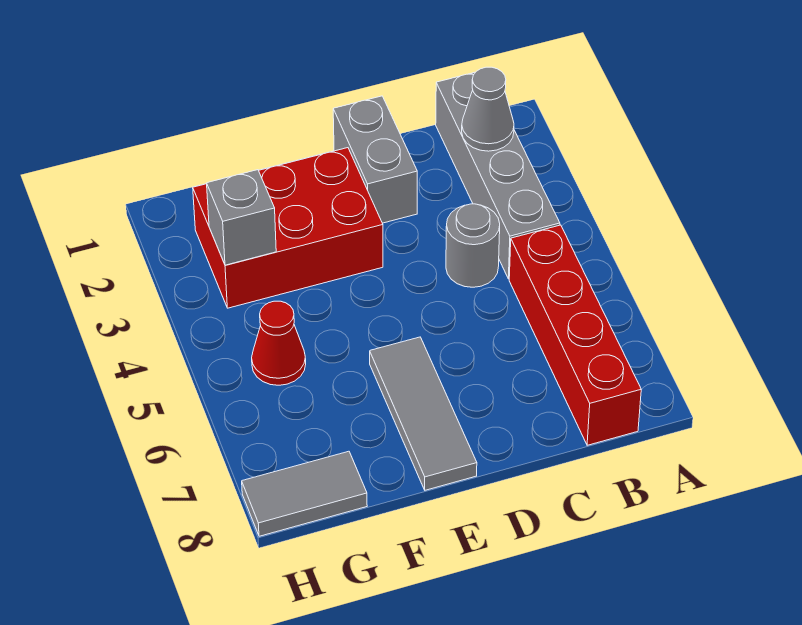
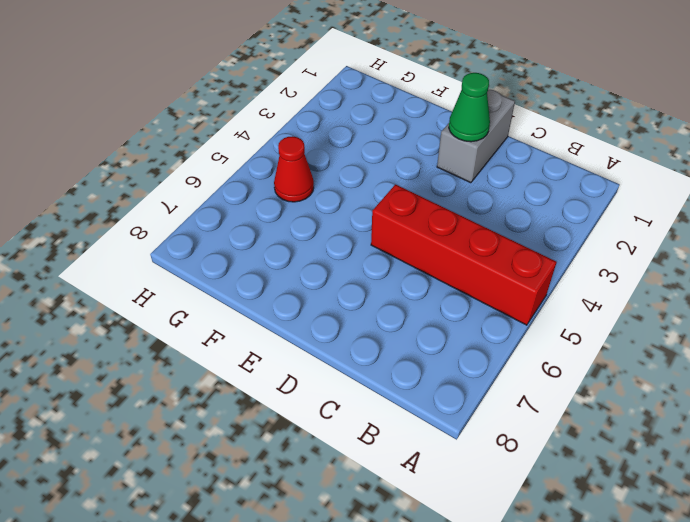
red brick A5:D5 level 1 -> red brick B5:B8 level 1
green cone D2 level 2 -> none
none -> grey brick B1:B4 level 1
none -> grey round brick C4 level 1

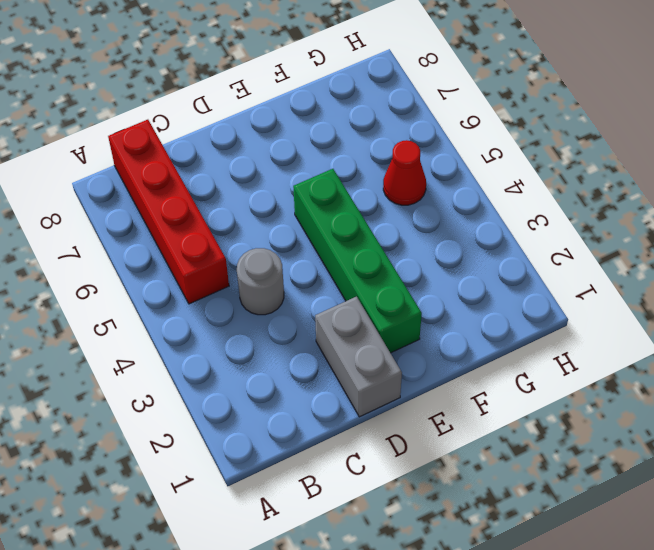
green brick E2:E5 level 1 -> red brick E2:G3 level 1
none -> grey brick B1:B4 level 1
none -> grey tile E6:E8 level 1

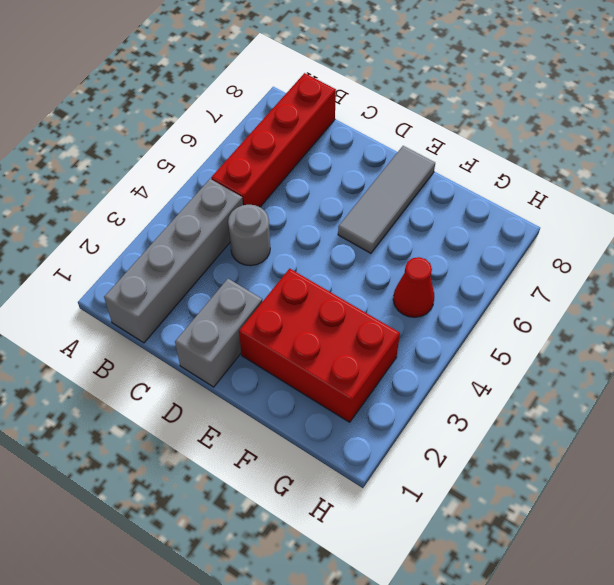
none -> grey tile G8:H8 level 1
none -> grey cone B2 level 2

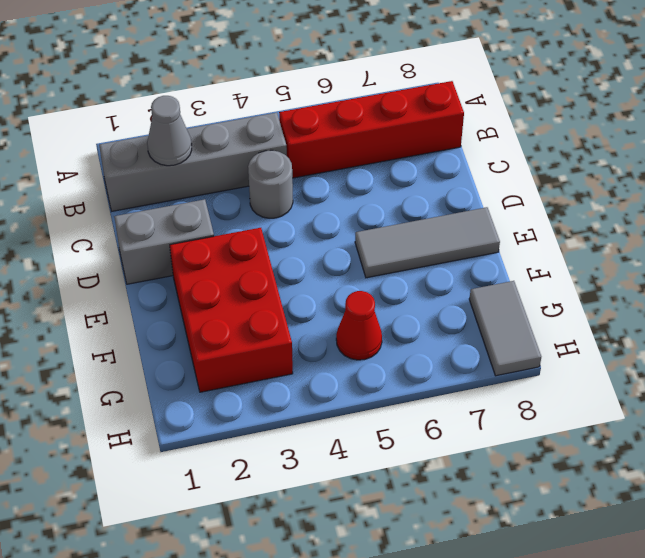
none -> grey brick G3 level 2

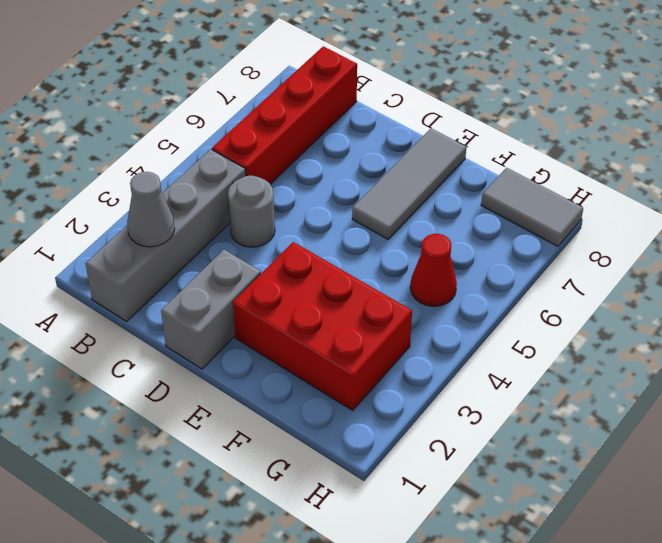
none -> grey brick G3 level 2

